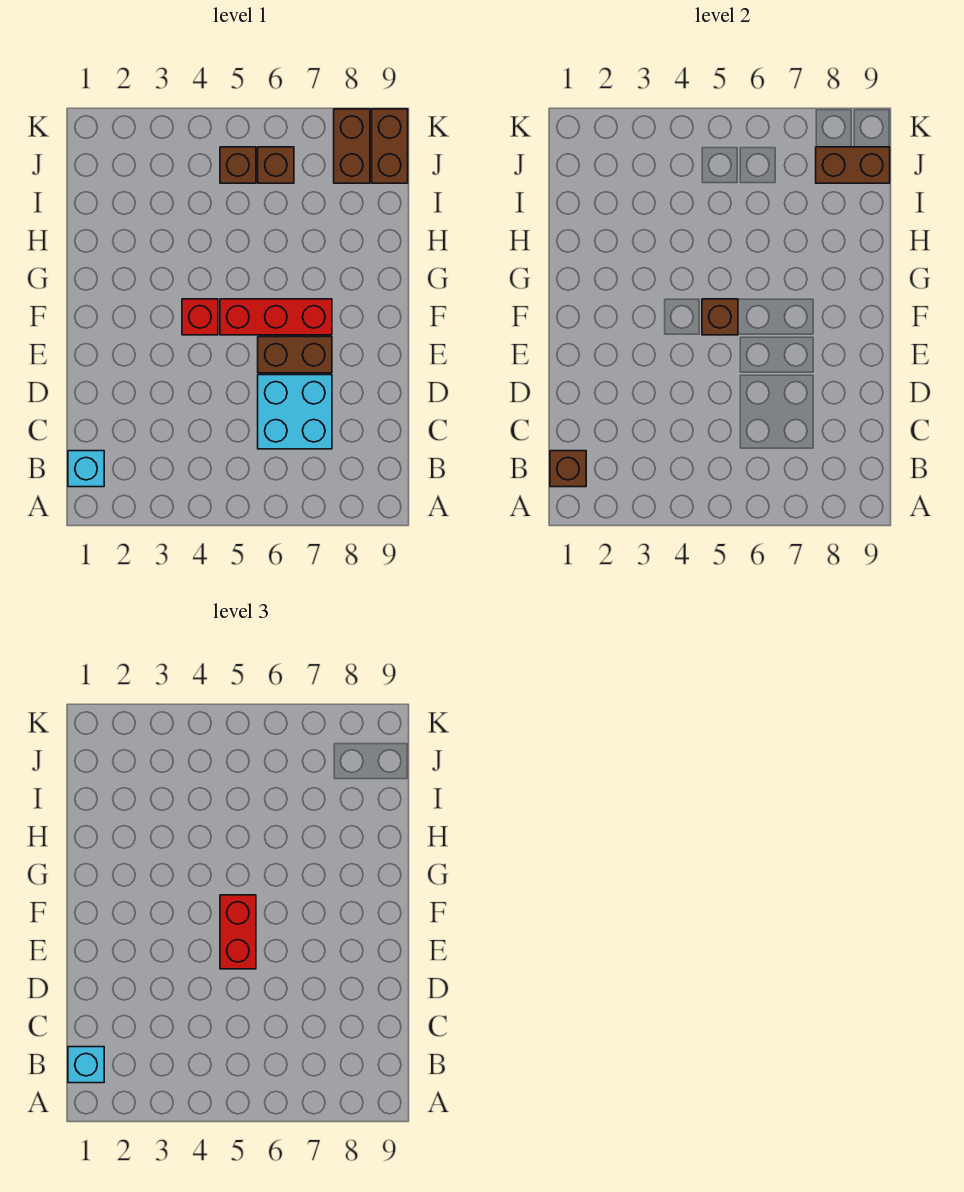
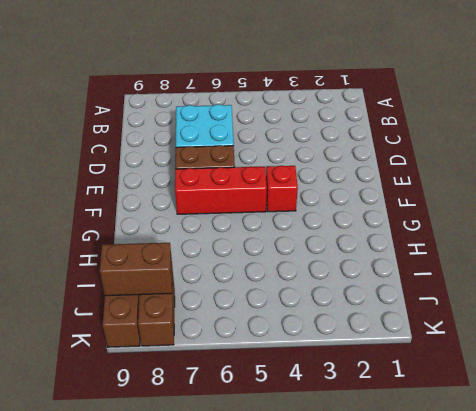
none -> cyan brick B1 level 1
none -> brown brick J5 level 1
none -> brown brick J6 level 1

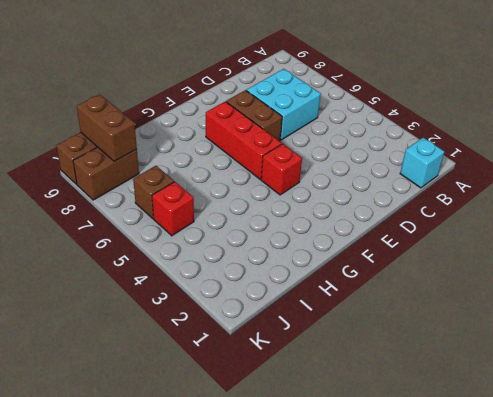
red brick J5 level 1 -> brown brick J5 level 1
none -> brown brick B1 level 2
none -> brown brick F5 level 2
none -> cyan brick B1 level 3

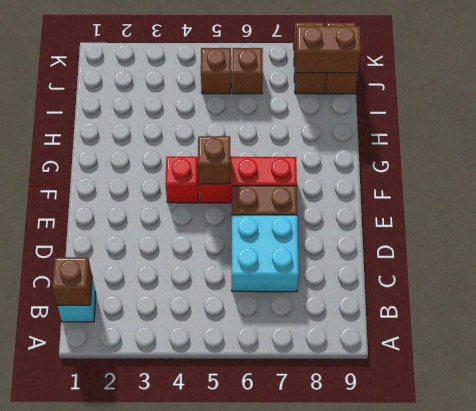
none -> cyan brick B1 level 3
none -> red brick E5:F5 level 3

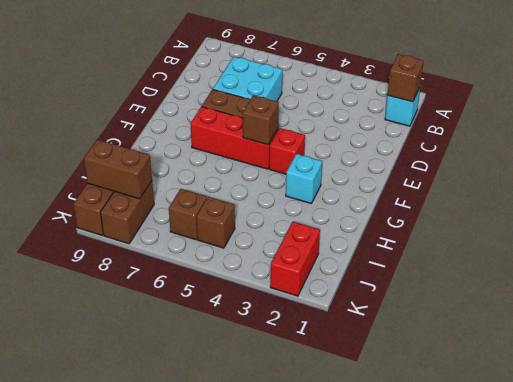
cyan brick G3 level 1 -> cyan brick B1 level 3
red brick J2:K2 level 1 -> red brick E5:F5 level 3

